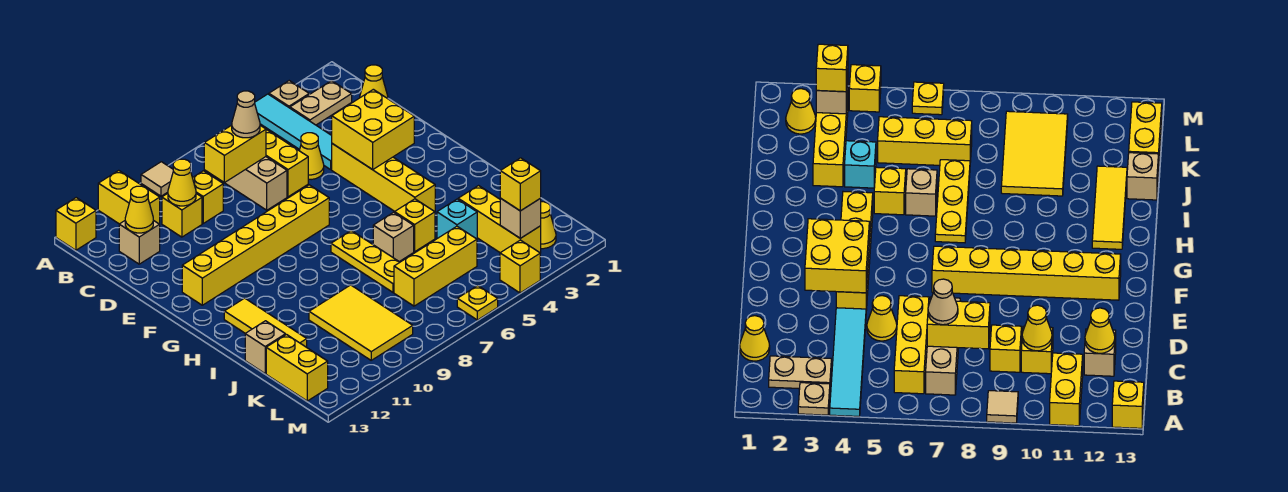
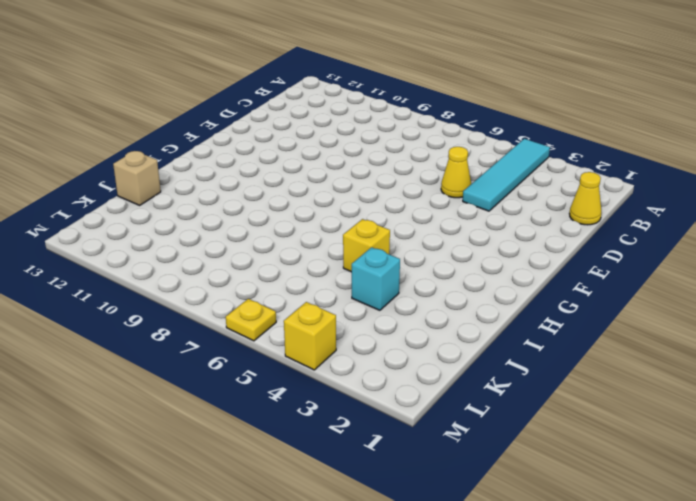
none -> tan plate A3 level 1
none -> tan tile A9 level 1
none -> yellow brick A11:B11 level 1
none -> yellow brick A13 level 1

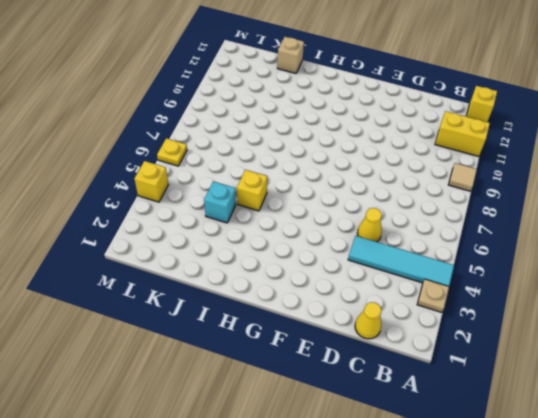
none -> tan plate B2:B3 level 1
none -> yellow brick B6:D6 level 1
none -> tan brick B7:D7 level 1
none -> yellow brick C9 level 1

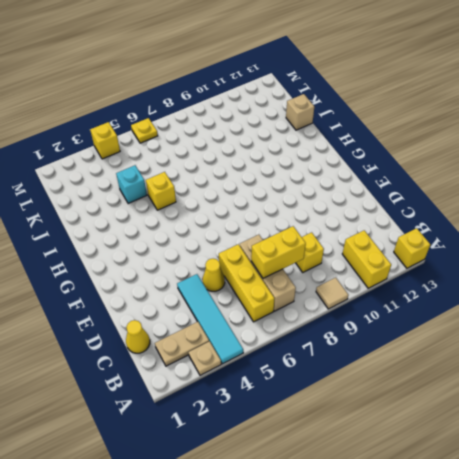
none -> yellow brick C10 level 1
none -> tan brick C12 level 1
none -> yellow brick E4:H4 level 1
none -> yellow brick F7:F12 level 1

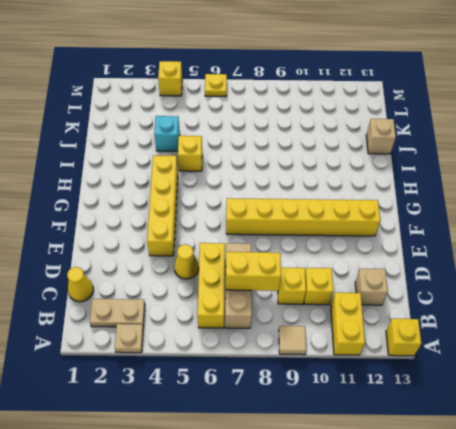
none -> cyan tile A4:D4 level 1
none -> yellow plate H7:J7 level 1
none -> yellow tile H12:J12 level 1
none -> tan brick I6 level 1

